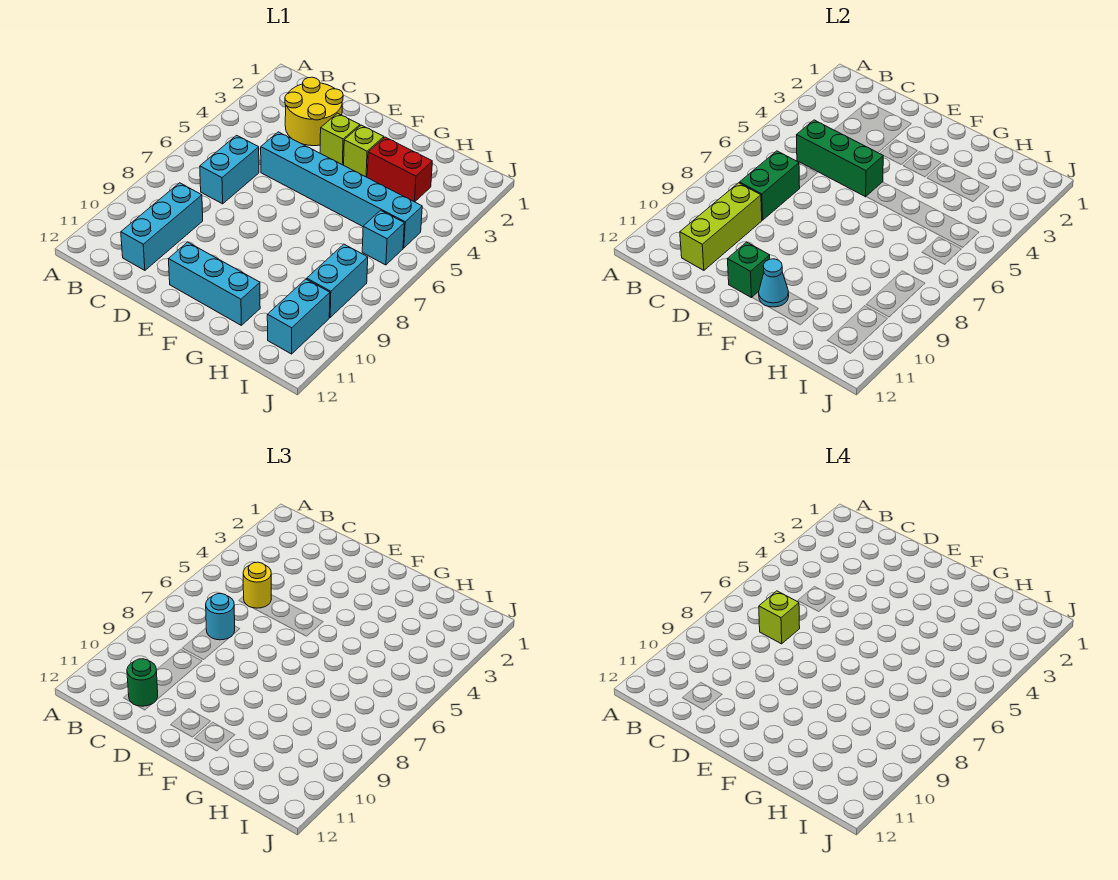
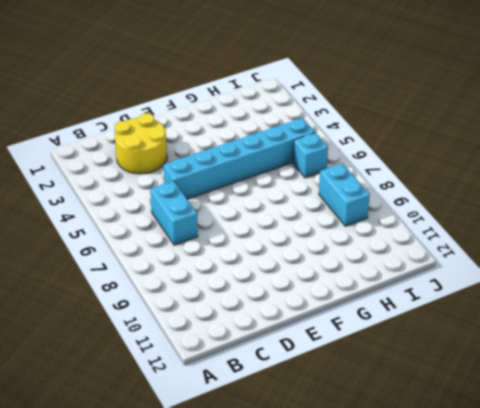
none -> cyan brick C9:C11 level 1
none -> lime brick E3 level 1
none -> cyan brick E11:G11 level 1

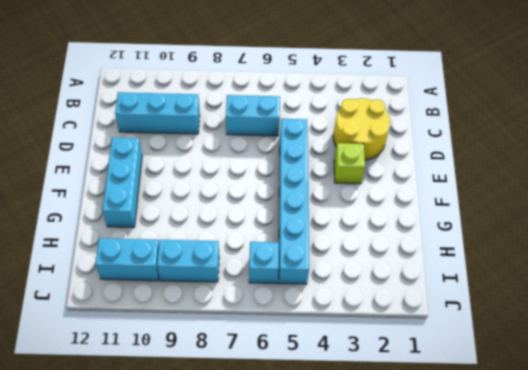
none -> lime brick F3 level 1
none -> red brick G3:H3 level 1
none -> green brick C5:E5 level 2

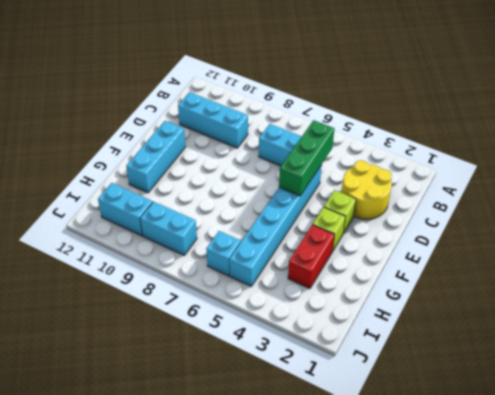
none -> green brick C7:C8 level 2
none -> lime brick C9:C11 level 2
none -> green brick E11 level 2

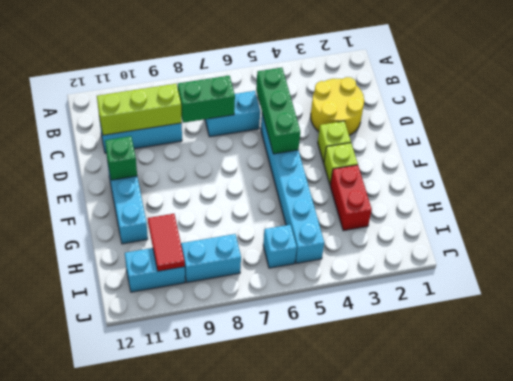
red tile H10:I10 level 2 -> none
none -> cyan cone F11 level 2
none -> yellow round brick C5 level 3
none -> cyan round brick C7 level 3

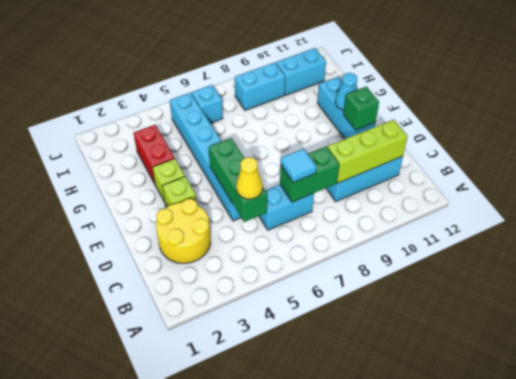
yellow cone C5 level 3 -> yellow round brick C5 level 3
cyan tile C7 level 3 -> cyan round brick C7 level 3
none -> green round brick C11 level 3
none -> lime brick C7 level 4

